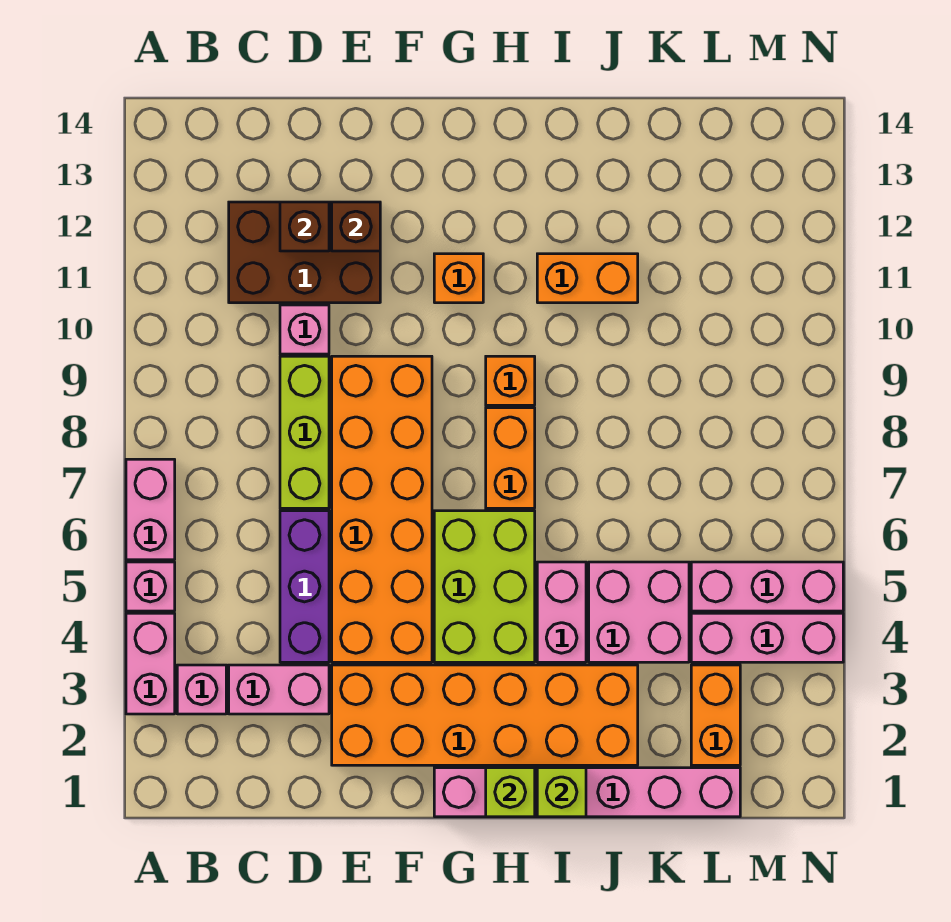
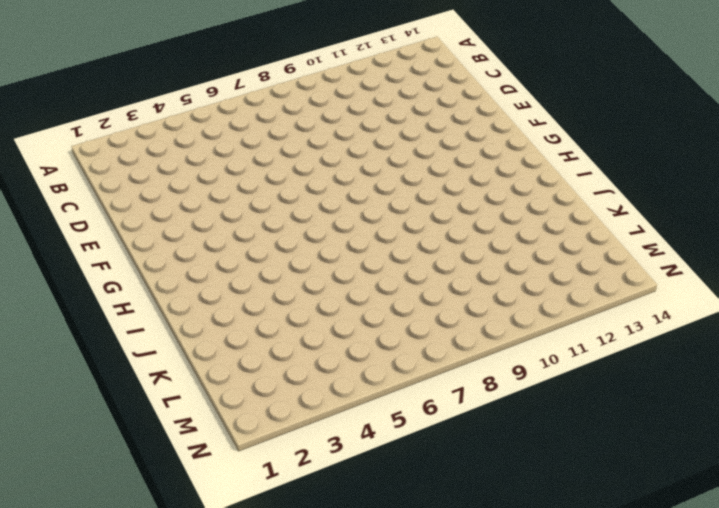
none -> pink brick A3:A4 level 1
none -> pink brick A5 level 1
none -> pink brick A6:A7 level 1

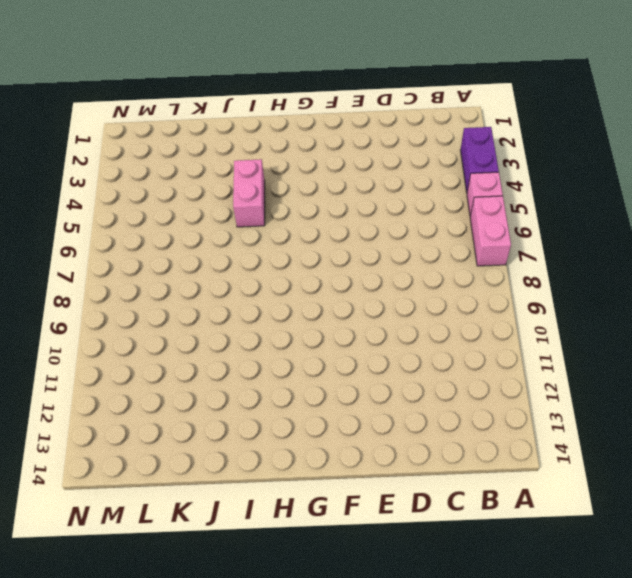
purple brick A3:A4 level 1 -> pink brick A3:A4 level 1
none -> pink brick B3 level 1
none -> pink brick C3:D3 level 1
none -> brown brick C11:E12 level 1

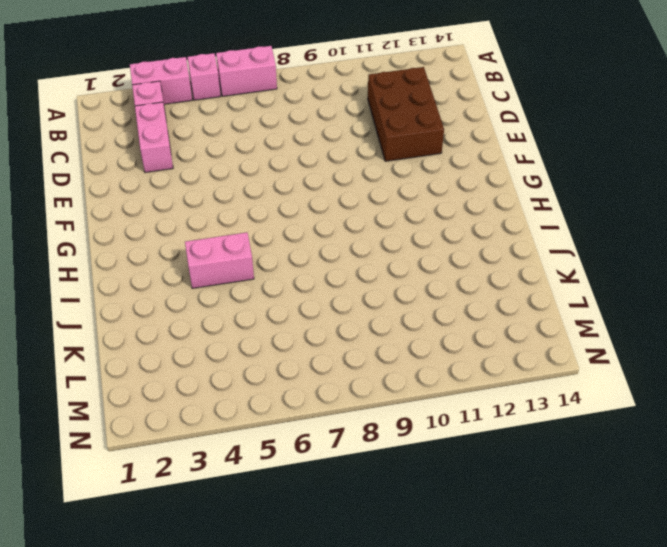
none -> purple brick D4:D6 level 1
none -> lime brick D7:D9 level 1
none -> pink brick D10 level 1

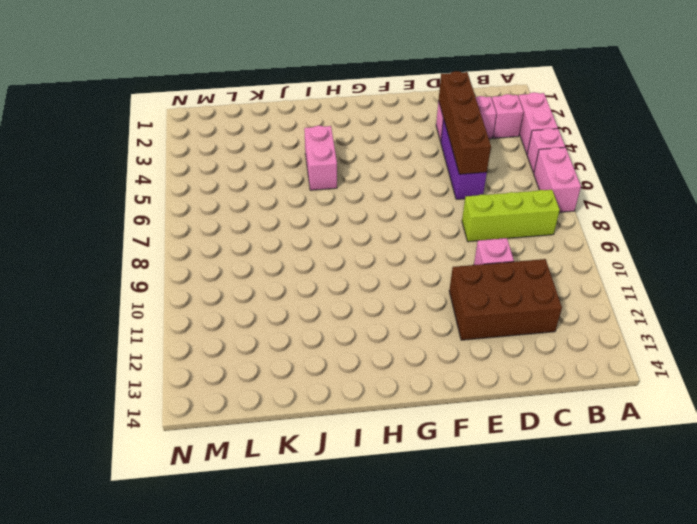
lime brick B8:D8 level 1 -> lime brick D7:D9 level 1
brown brick D3:D6 level 2 -> none
none -> orange brick E2:J3 level 1
none -> orange brick E4:F9 level 1
none -> pink brick G1:L1 level 1

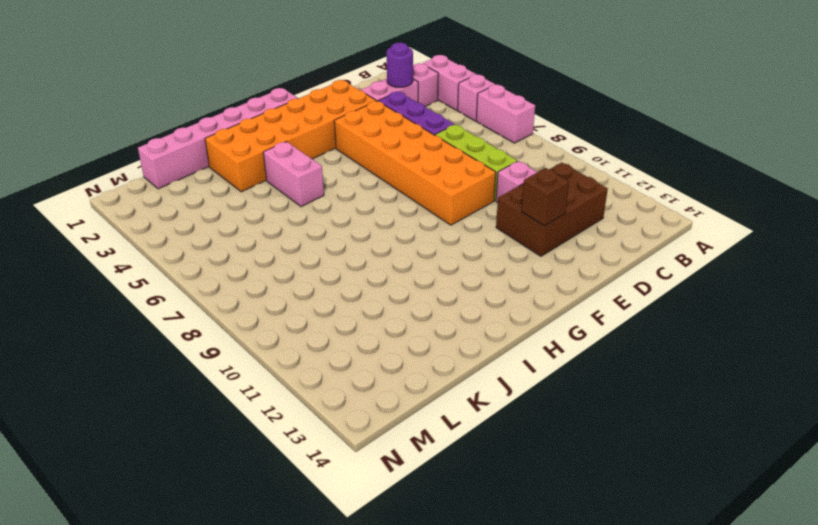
purple round brick C3 level 2 -> none
none -> lime brick G4:H6 level 1
none -> orange brick G11 level 1
none -> orange brick H7:H8 level 1

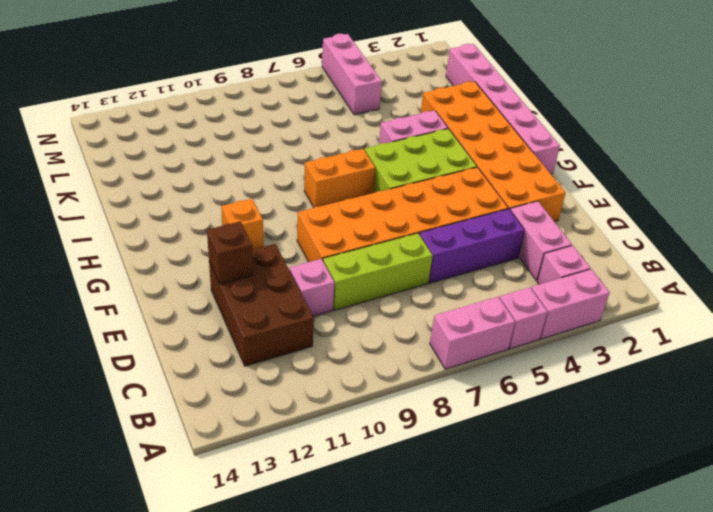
none -> orange brick H9 level 1
none -> orange brick I11:J11 level 1
none -> pink brick J4:K5 level 1

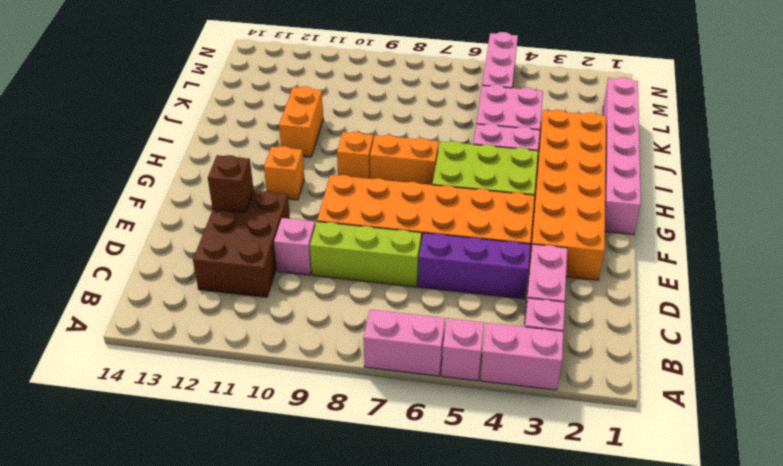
none -> orange brick L2:L3 level 1
none -> pink brick L4:N4 level 1
none -> brown brick D12 level 2

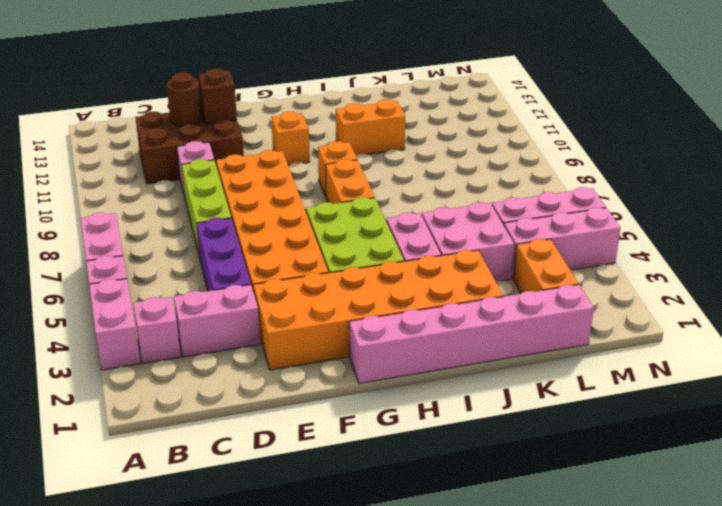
brown round brick D12 level 2 -> brown brick D12 level 2
none -> lime brick H1 level 2
none -> lime brick I1 level 2

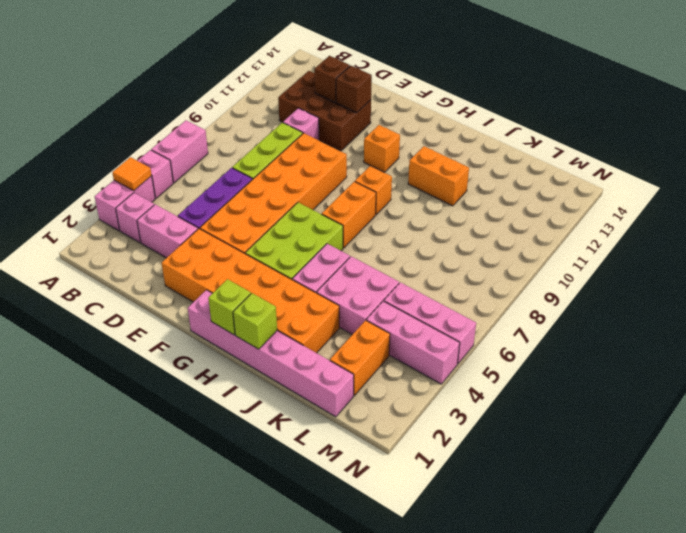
orange tile A4 level 2 -> none

